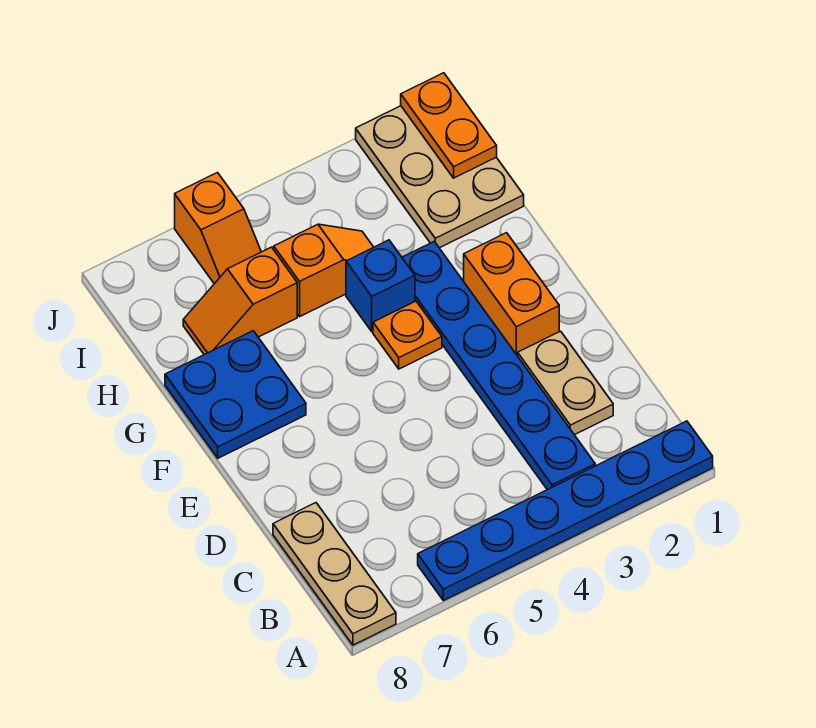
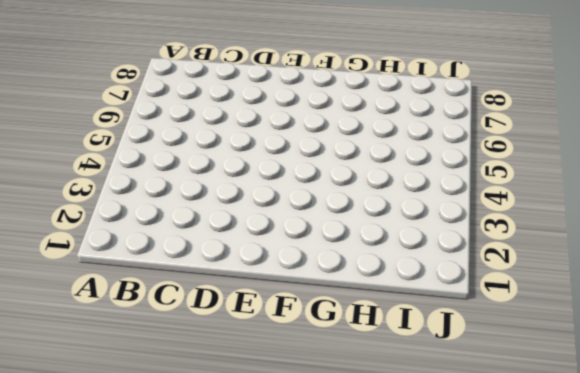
none -> blue plate A1:A6 level 1
none -> tan plate A8:C8 level 1
none -> blue plate B3:G3 level 1

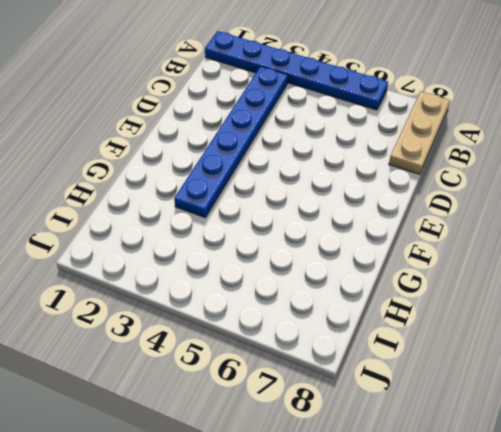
none -> tan plate C2:D2 level 1
none -> orange brick E2:F2 level 1
none -> orange plate F4 level 1

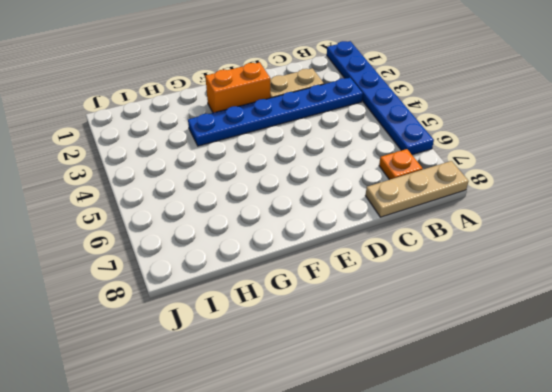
orange plate B7 level 1 -> orange plate F4 level 1
none -> blue plate F7:G8 level 1
none -> blue brick G4 level 1
none -> tan plate H1:J2 level 1

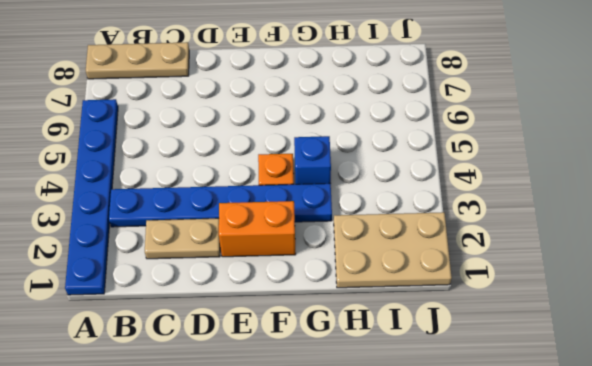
none -> blue plate F7:G8 level 1
none -> orange slope H4:H5 level 1 top 5
none -> orange slope H6:H7 level 1 top 6

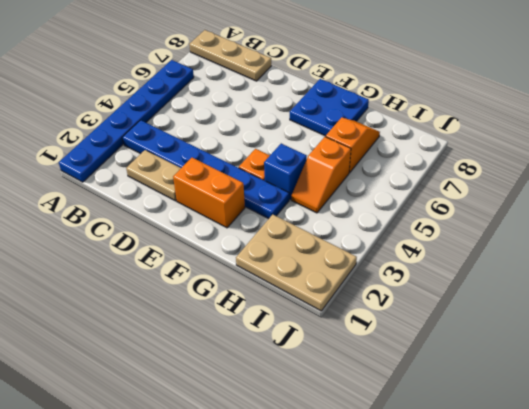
none -> orange slope I6:J6 level 1 top J
none -> orange plate I1:J1 level 2

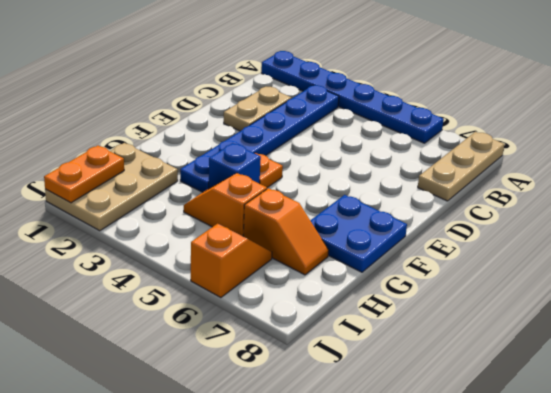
none -> orange brick E2:F2 level 1

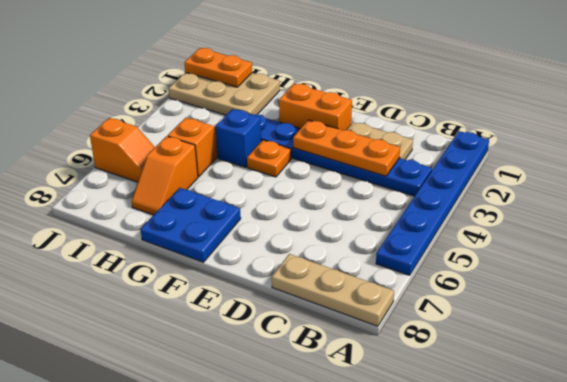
orange plate C3:E3 level 2 -> none

